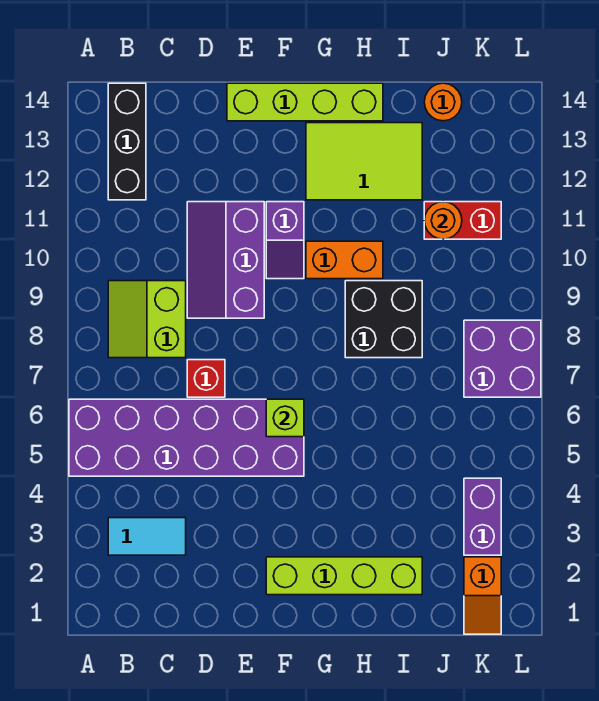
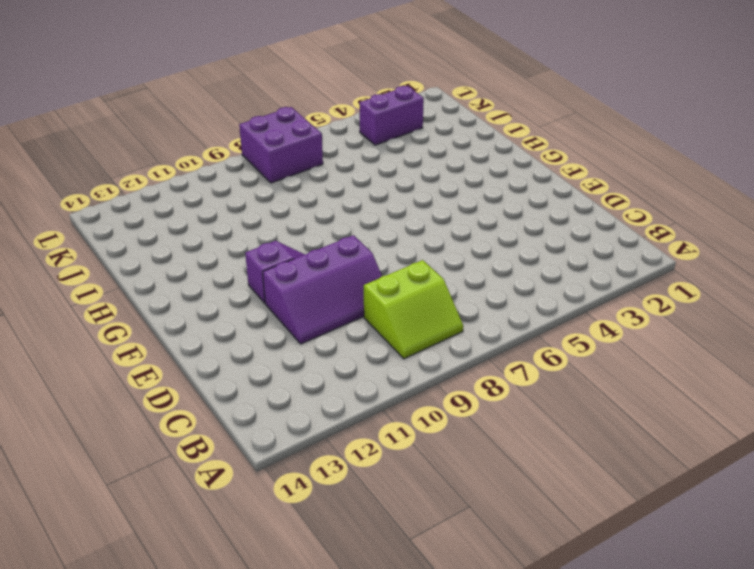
none -> purple brick A5:F6 level 1
none -> cyan tile B3:C3 level 1
none -> black brick B12:B14 level 1

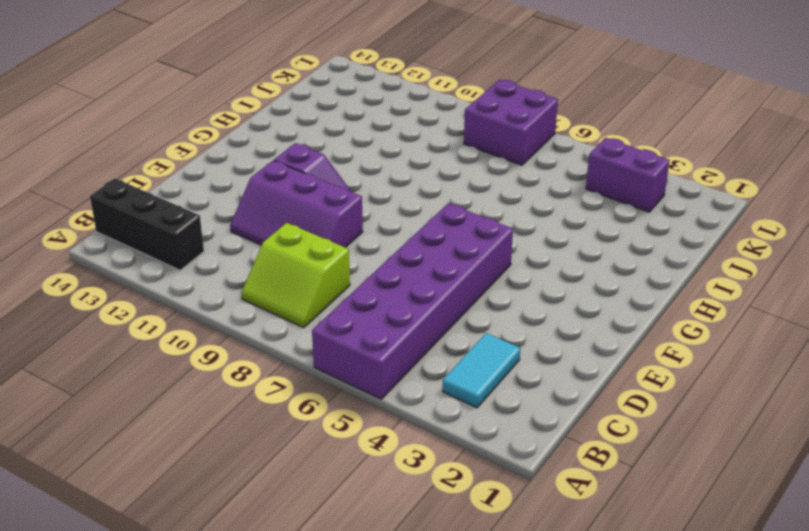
none -> red brick D7 level 1
none -> lime brick E14:H14 level 1
none -> lime brick F2:I2 level 1

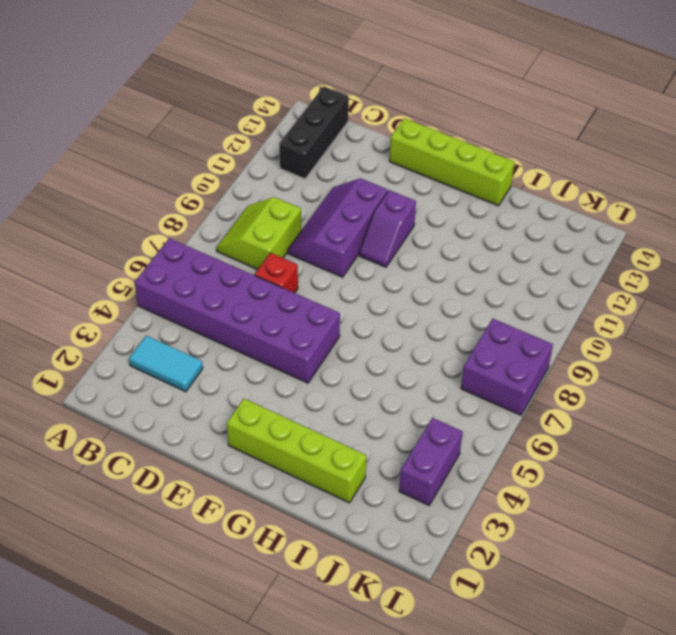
none -> orange brick G10:H10 level 1
none -> lime tile G12:I13 level 1
none -> black brick H8:I9 level 1

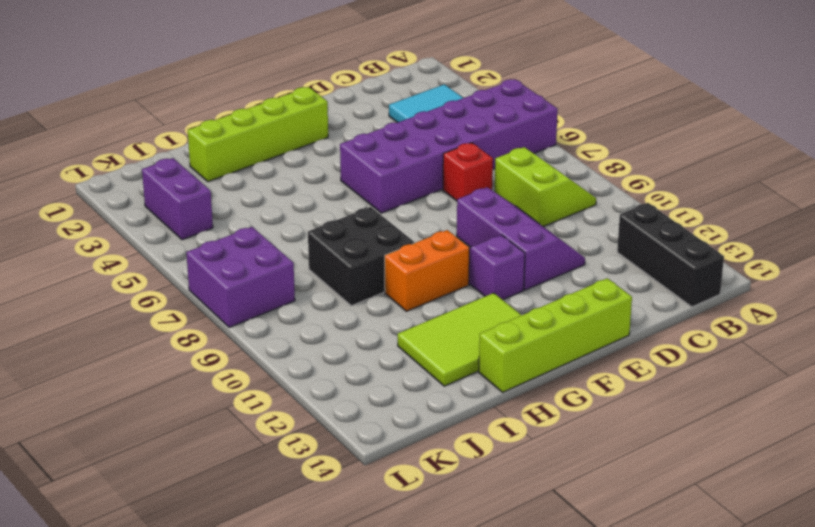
none -> red brick J11:K11 level 1
none -> orange round brick J14 level 1
none -> orange slope K1:K2 level 1 top 2

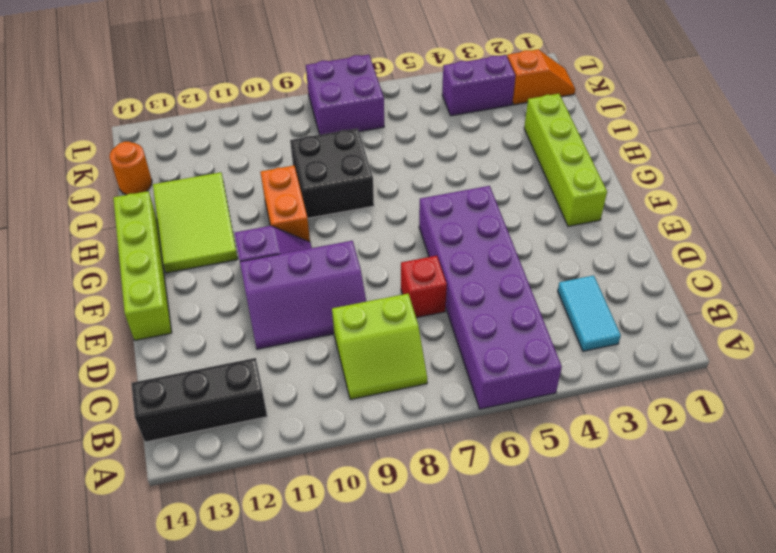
none -> red brick J11:K11 level 1
none -> lime brick F6 level 2
none -> orange round brick J11 level 2

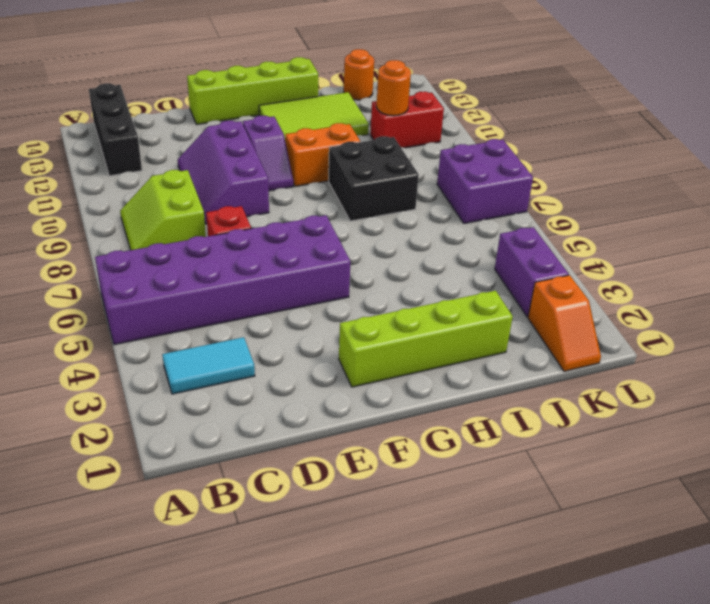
none -> lime brick F6 level 2

